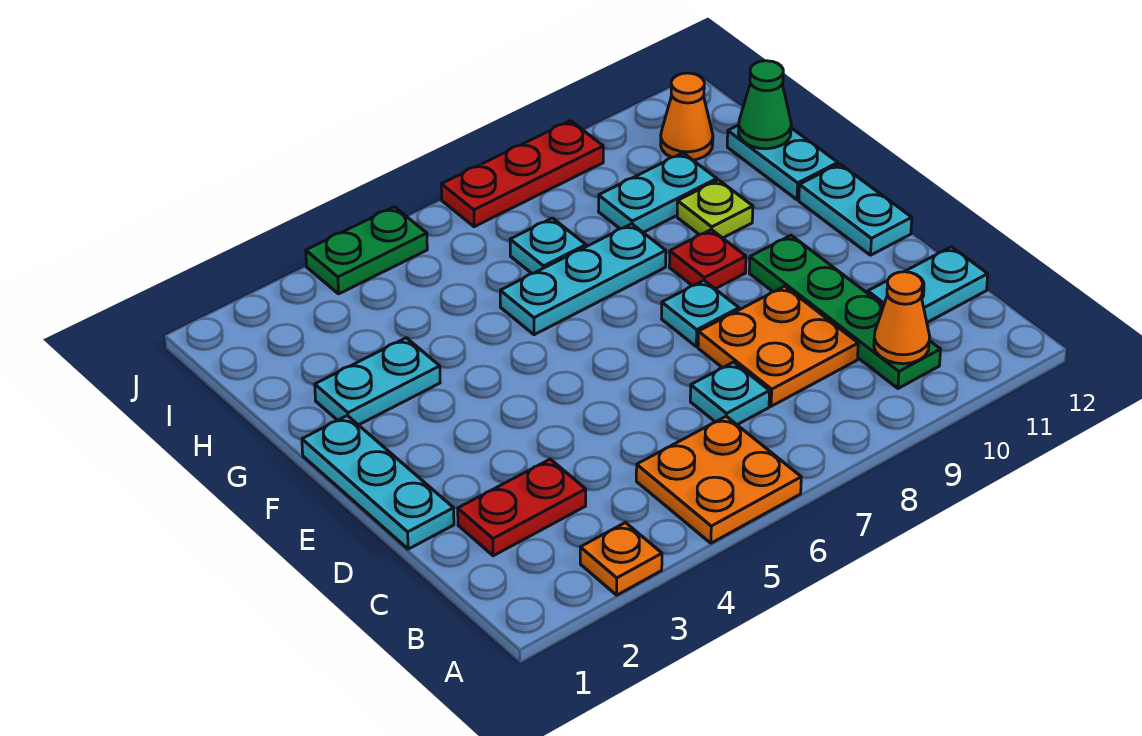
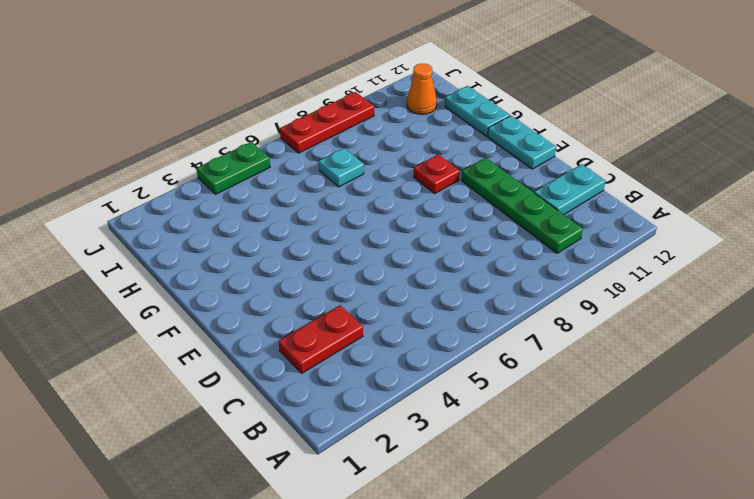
none -> orange plate A3 level 1
none -> orange plate A5:B6 level 1
none -> cyan plate C7 level 1

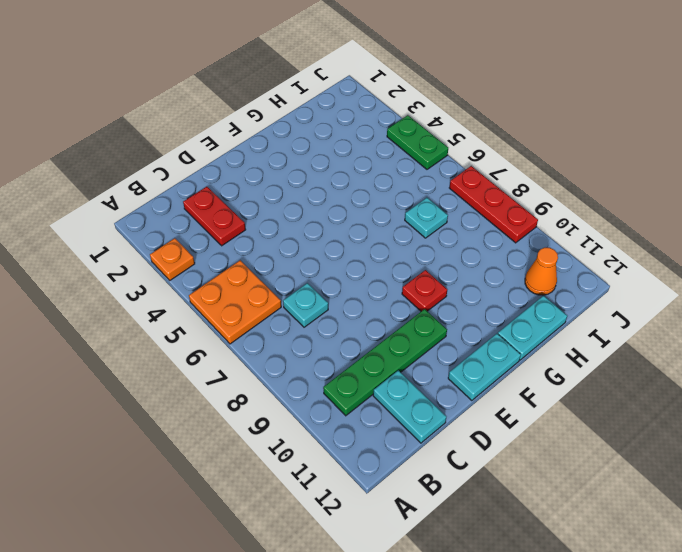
none -> orange plate C8:D9 level 1
none -> cyan plate D1:F1 level 1
none -> cyan plate E8 level 1

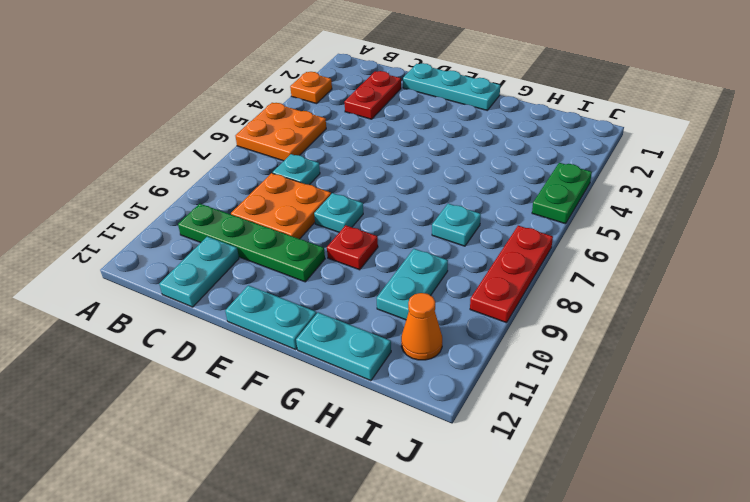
none -> cyan plate G2:G3 level 1
none -> cyan plate G6:G8 level 1
none -> lime plate G10 level 1

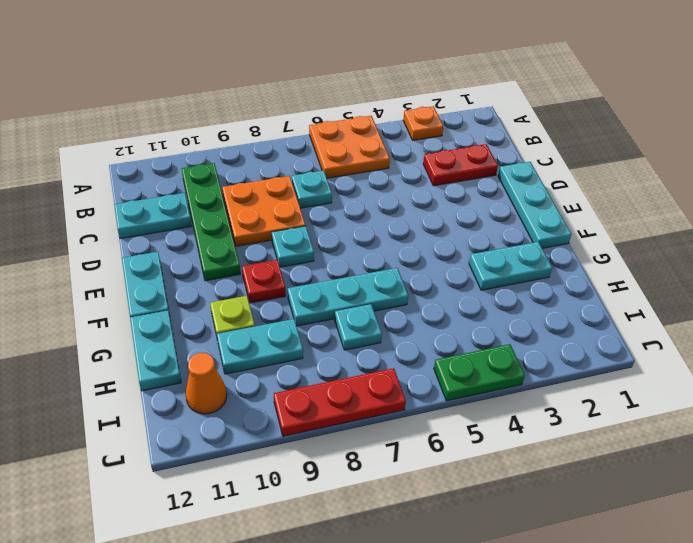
none -> orange cone B10 level 2
none -> green cone H12 level 2

